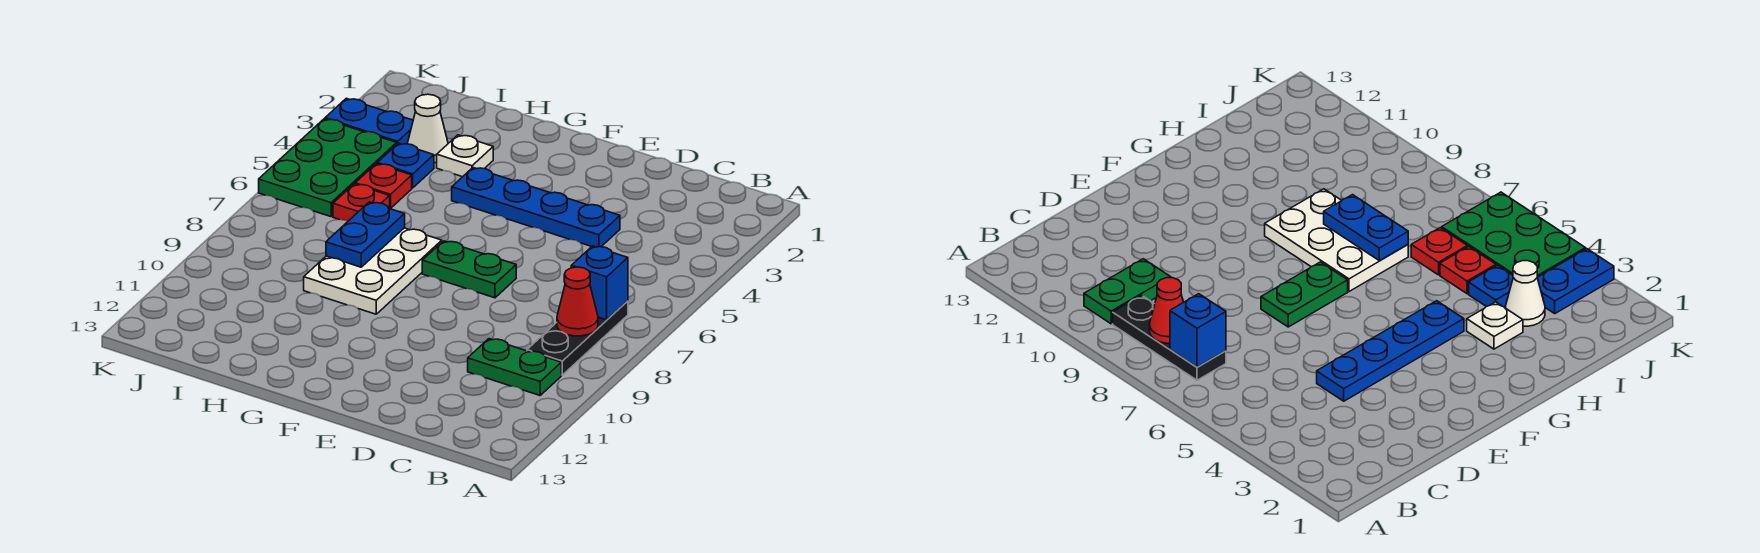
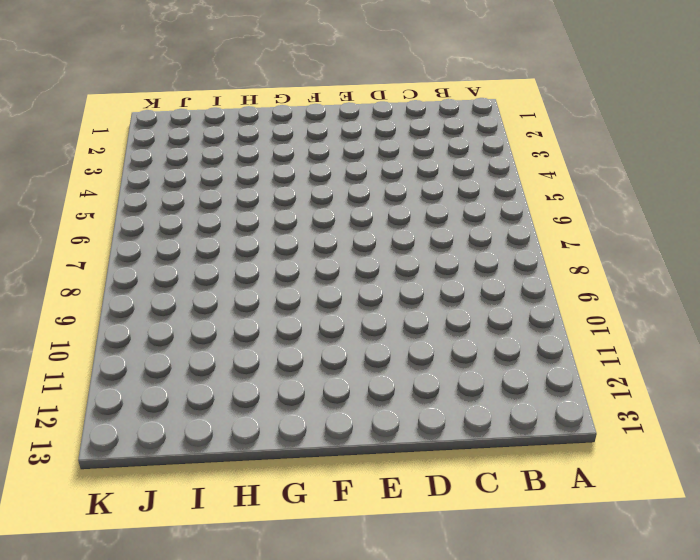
none -> black plate B7:B9 level 1
none -> green plate B10:C10 level 1
none -> blue plate D4:G4 level 1

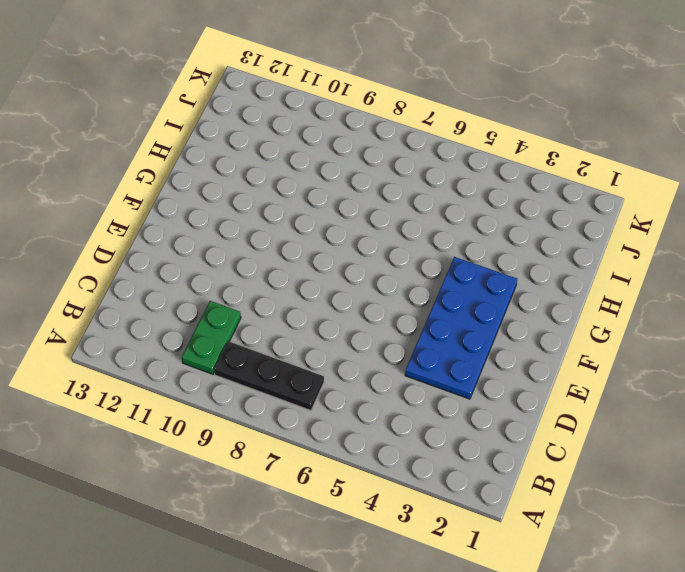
blue plate D3:G4 level 1 -> blue plate D4:G4 level 1
none -> green plate E7:F7 level 1
none -> white plate G7:H9 level 1
none -> white plate H3 level 1

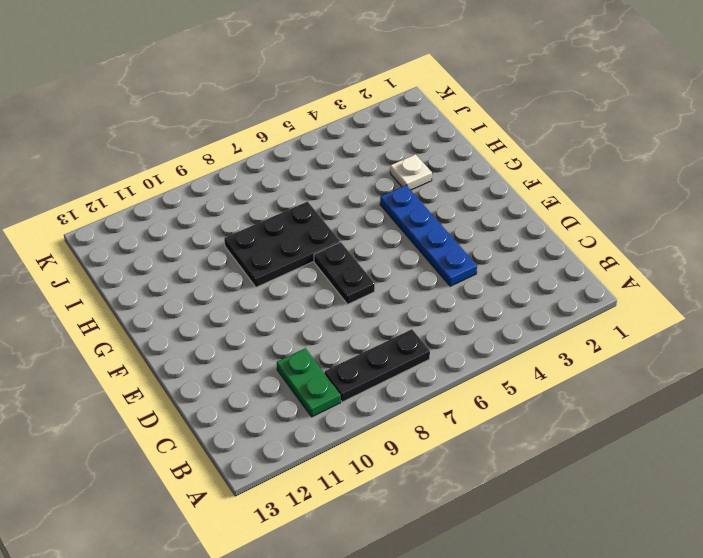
black plate E7:F7 level 1 -> green plate E7:F7 level 1
black plate G7:H9 level 1 -> white plate G7:H9 level 1
none -> white cone I3 level 1
none -> blue plate I4 level 1
none -> red plate I5 level 1

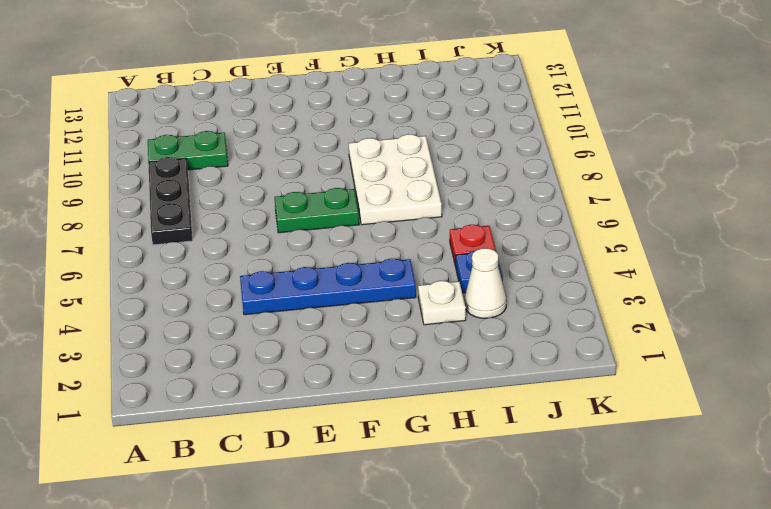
none -> red plate I6 level 1
none -> blue plate J3:K3 level 1
none -> green plate J4:K6 level 1

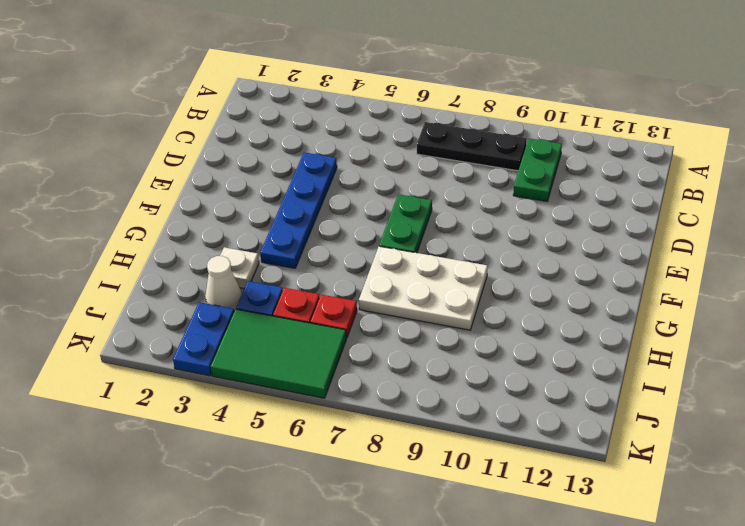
green tile J4:K6 level 1 -> green plate J4:K6 level 1
none -> blue brick B7 level 2
none -> red cone B8 level 2
none -> blue plate H7:H8 level 2

